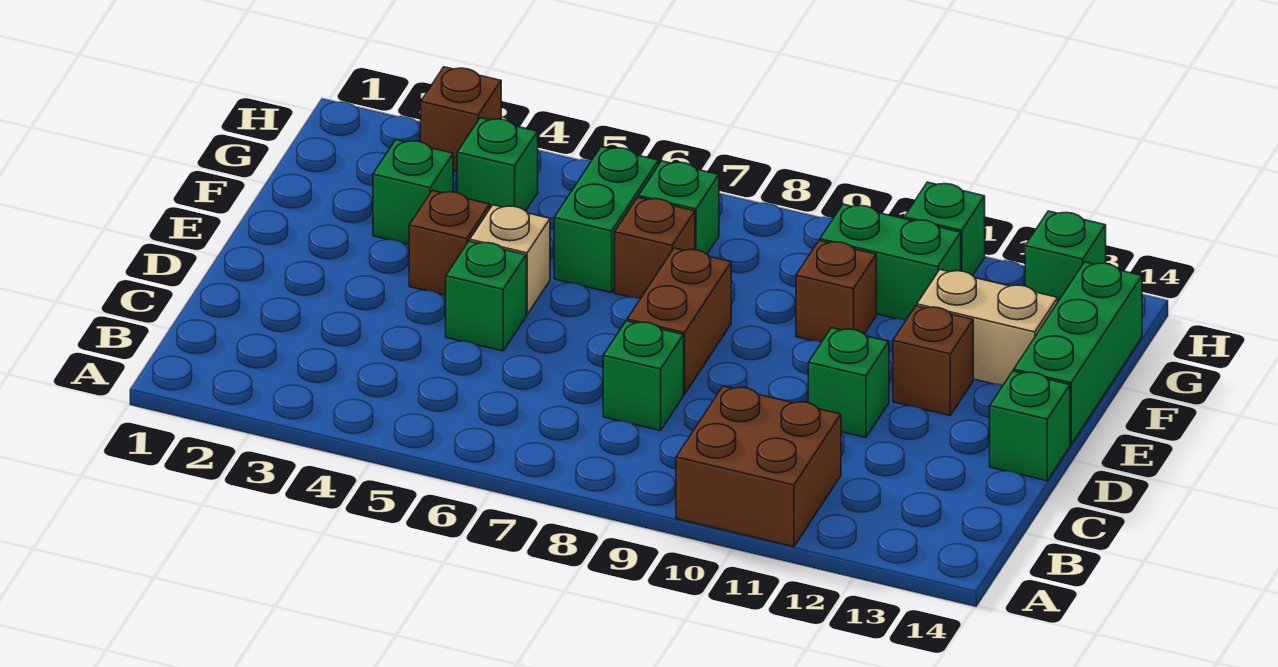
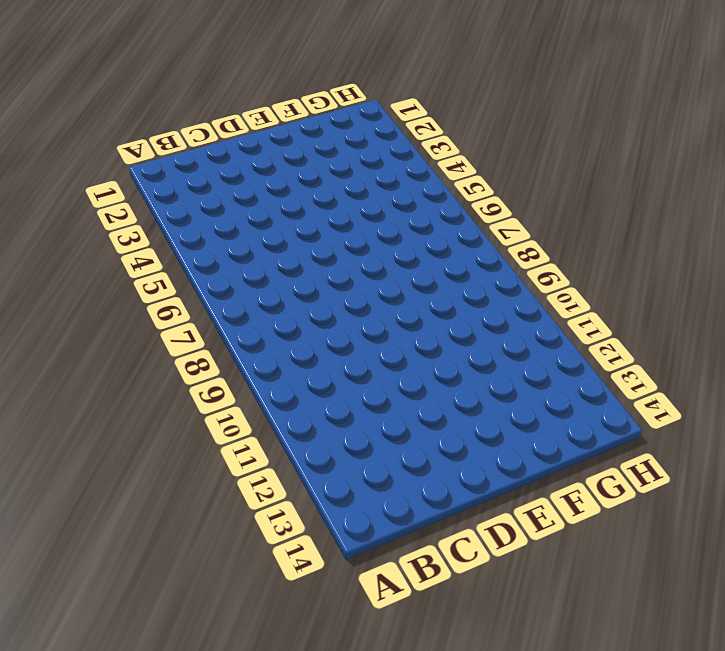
none -> brown brick A10:B11 level 1
none -> green brick C8 level 1
none -> green brick D5 level 1

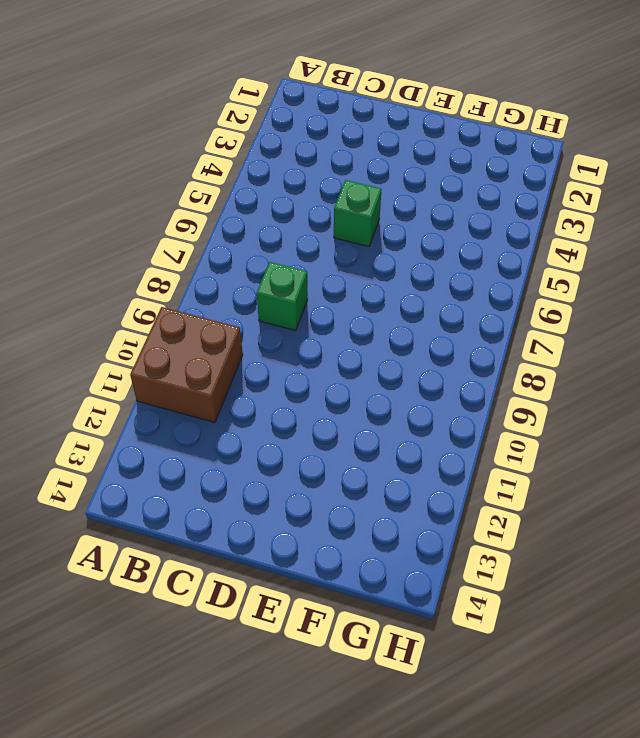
none -> brown brick D8:E8 level 1
none -> green brick D11 level 1
none -> green brick D14 level 1

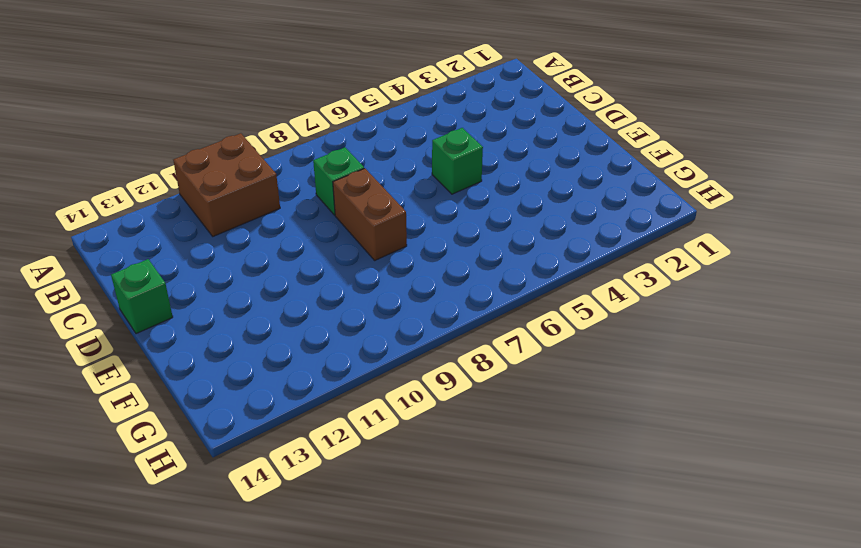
none -> green brick D11 level 1
none -> brown brick E4 level 1
none -> tan brick E5 level 1

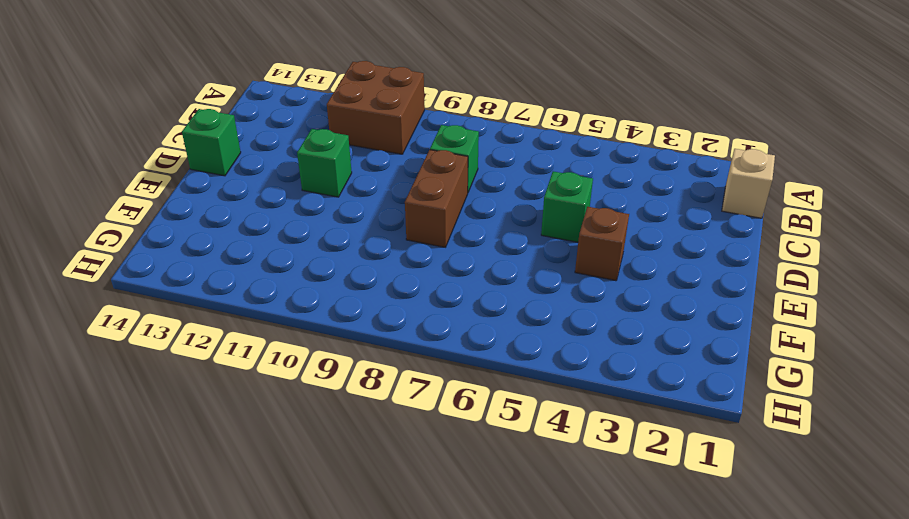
tan brick B1 level 1 -> tan brick E5 level 1
none -> brown brick E12 level 1
none -> green brick E14:G14 level 1
none -> green brick F3 level 1

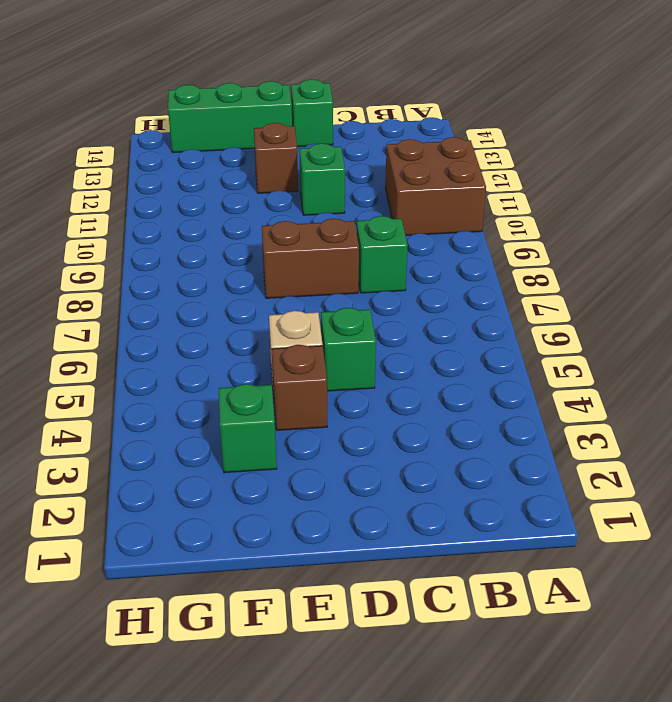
none -> green brick F6:G6 level 1
none -> brown brick F7 level 1
none -> brown brick F10 level 1

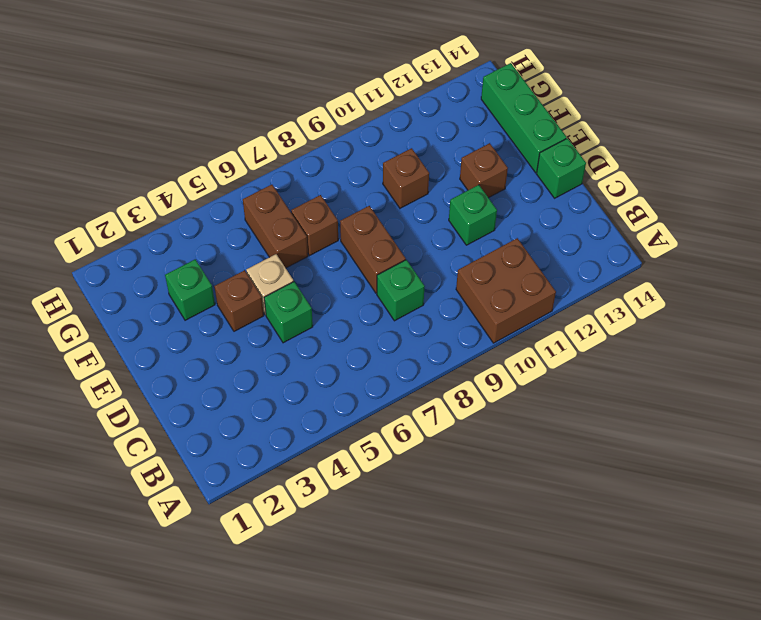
brown brick F6:G6 level 1 -> green brick F6:G6 level 1
none -> tan brick F12:F13 level 1
none -> green brick G4 level 1
none -> green brick G7 level 1

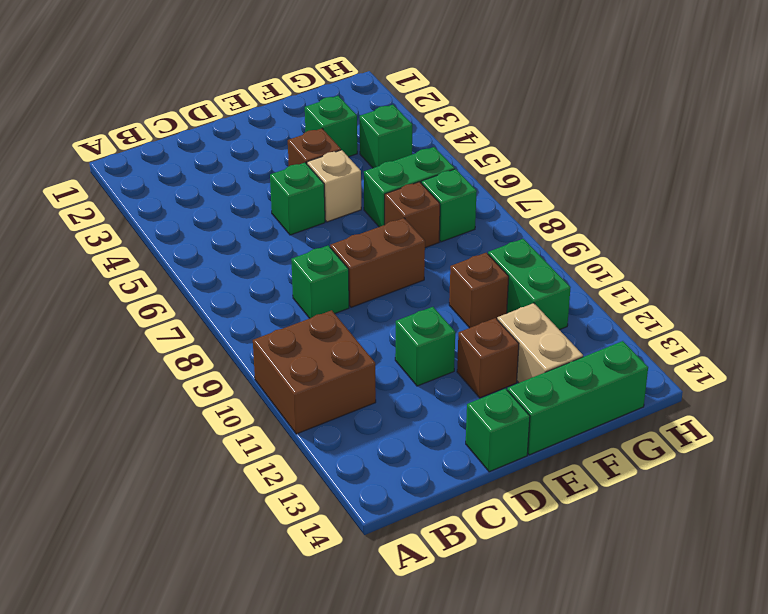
none -> brown brick H3 level 1
none -> green brick H11 level 1
none -> green brick H13 level 1

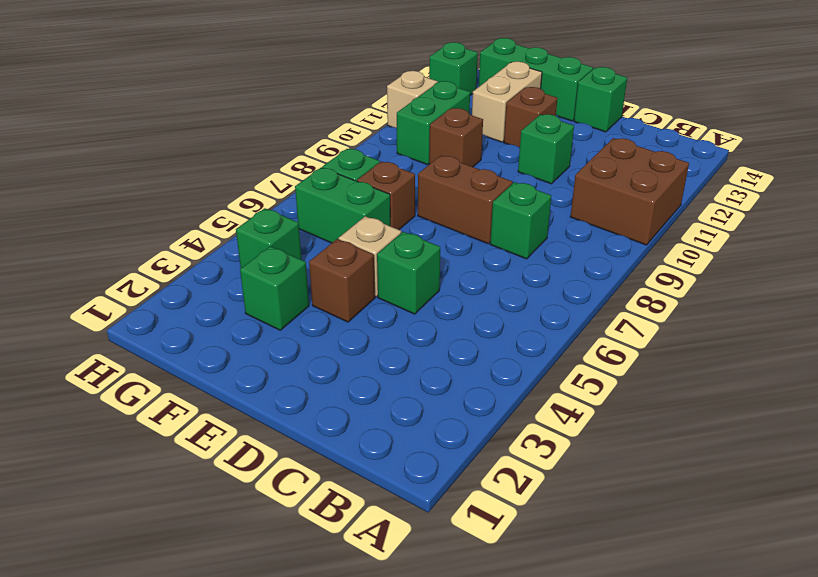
tan brick H11 level 1 -> green brick H11 level 1
none -> brown brick H3 level 1

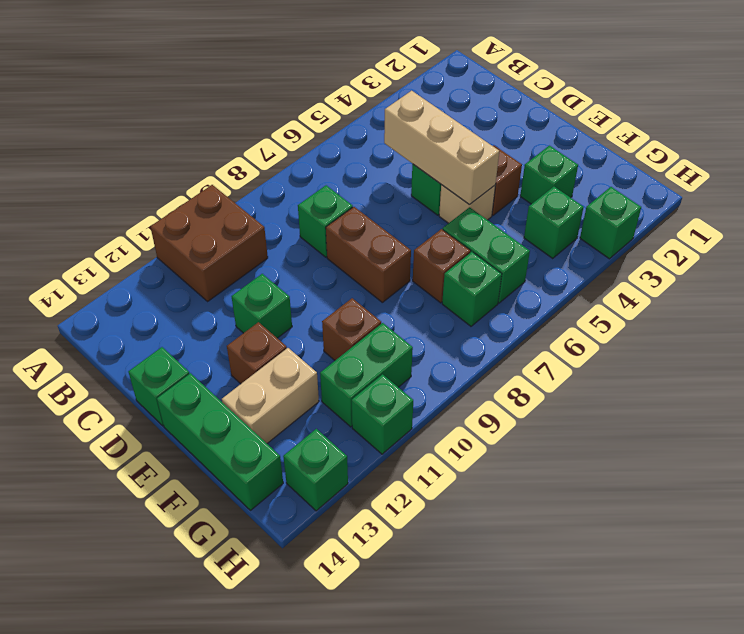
tan brick C5:E5 level 2 -> none
green brick H3 level 1 -> brown brick H3 level 1

